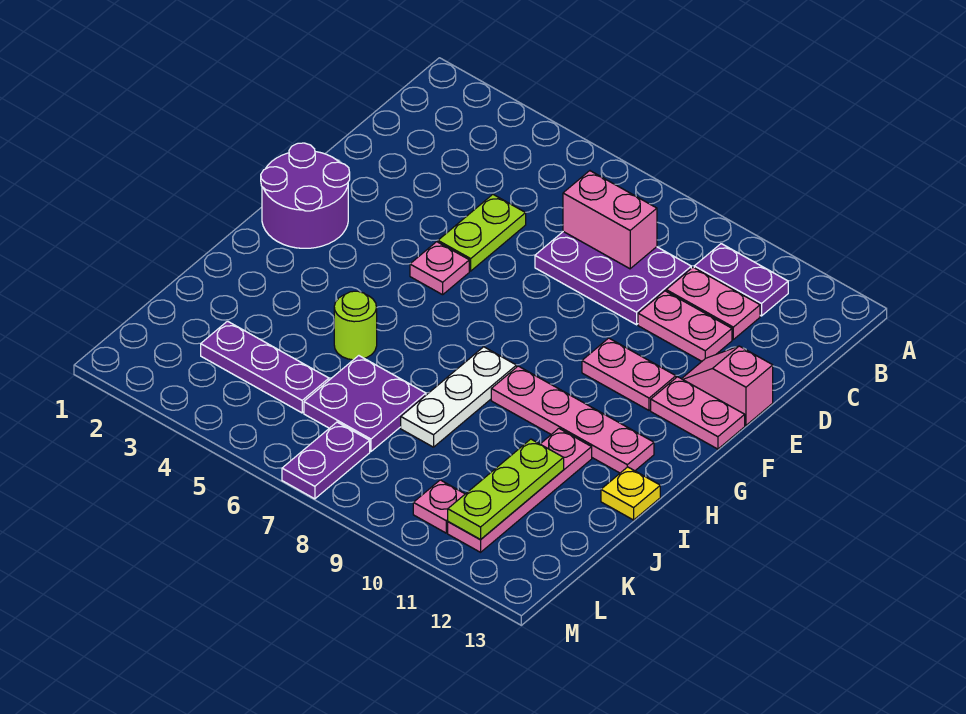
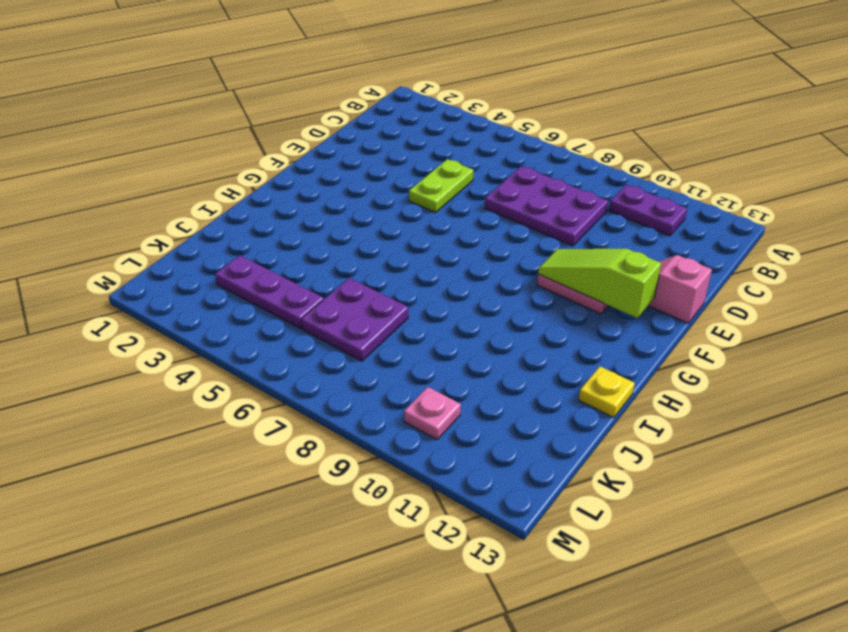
lime slope F10:F12 level 2 top 12 -> none
none -> pink plate C10:C11 level 1
none -> pink plate D10:D11 level 1
none -> purple round brick F1:G2 level 1

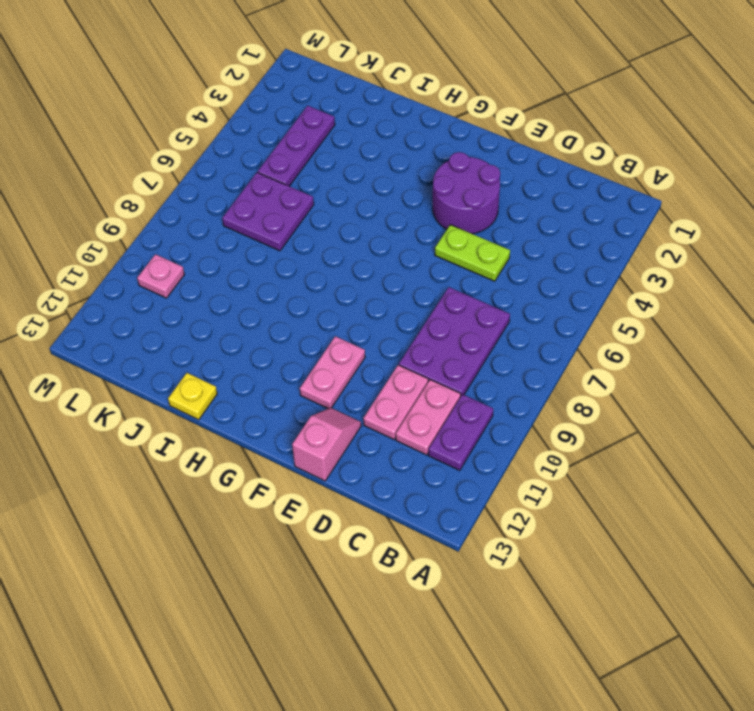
purple round brick E3:F4 level 1 -> purple round brick F1:G2 level 1
none -> pink plate F5 level 1
none -> pink plate F12:F13 level 1
none -> white plate H8:J8 level 1

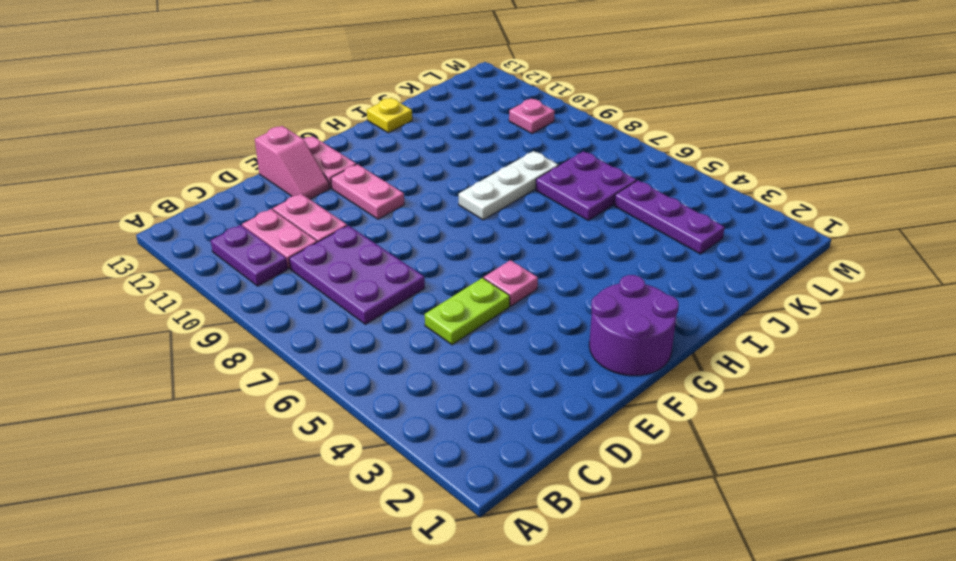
none -> pink plate H9:H12 level 1
none -> lime round brick I5 level 1
none -> pink plate I11:L11 level 1

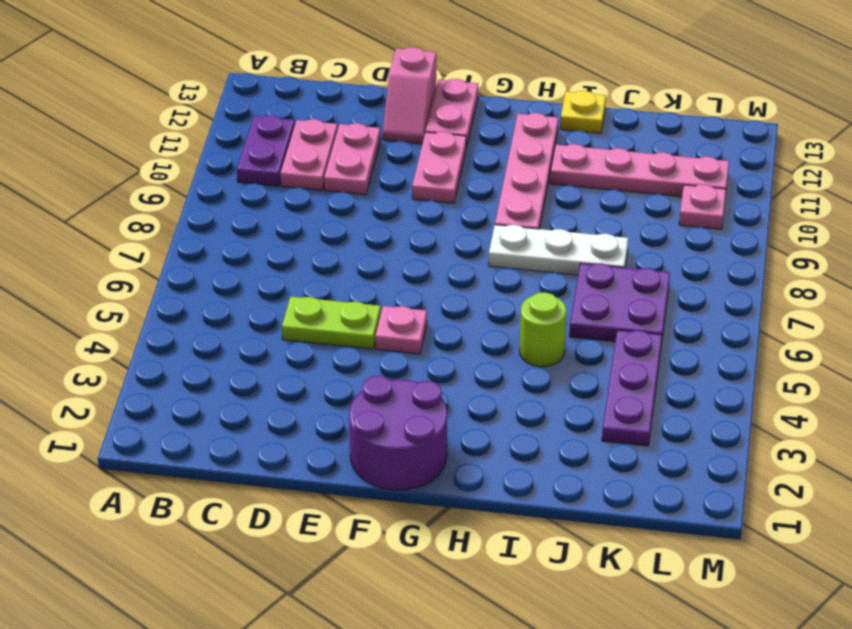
none -> purple plate C7:D9 level 1
none -> purple plate L7:M7 level 1
none -> pink brick C7:C8 level 2

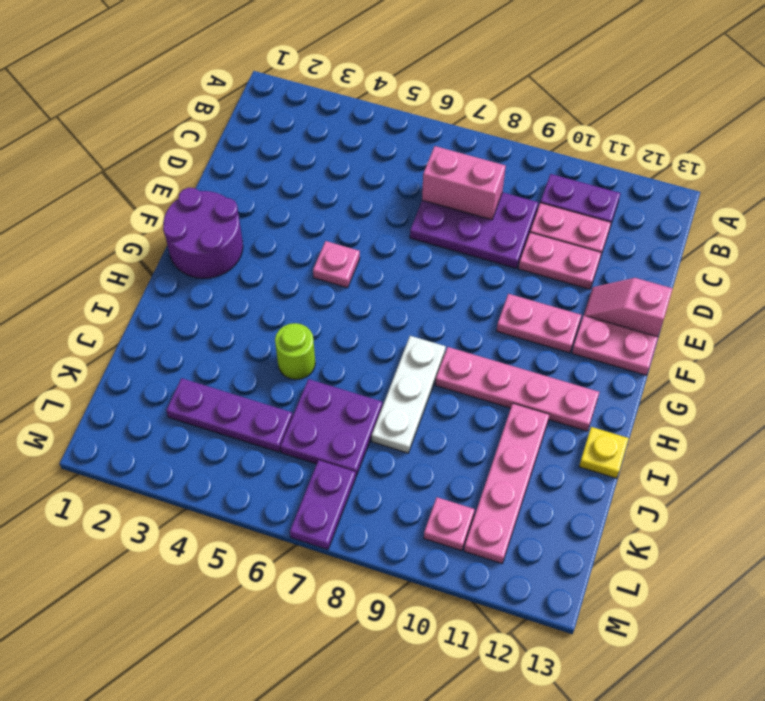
none -> lime plate D5:E5 level 1
none -> lime plate J11:L11 level 2

